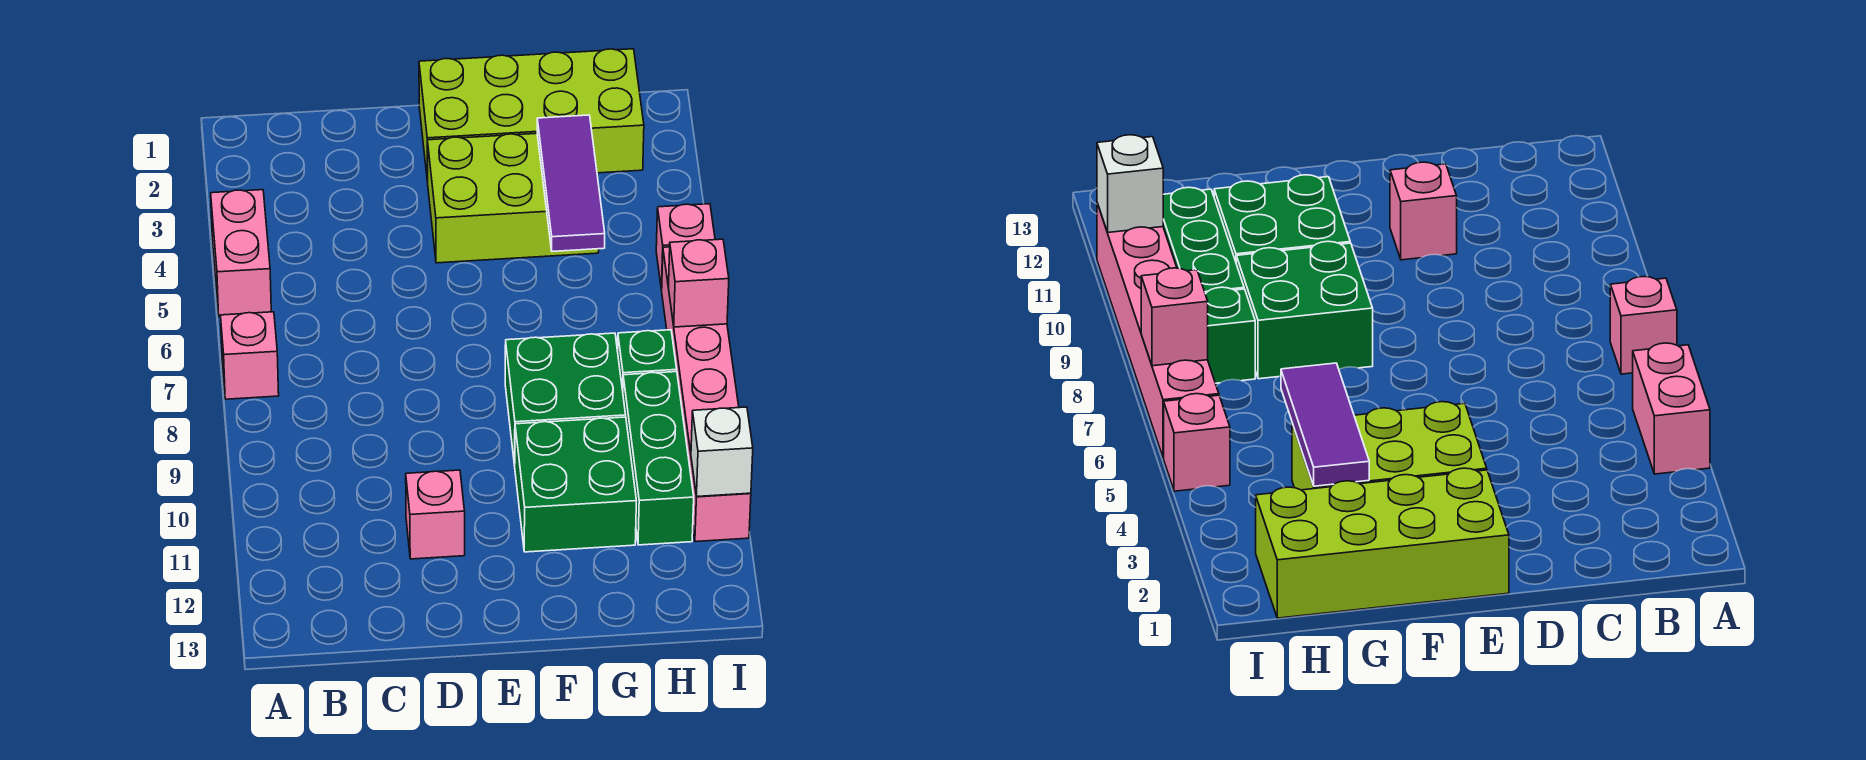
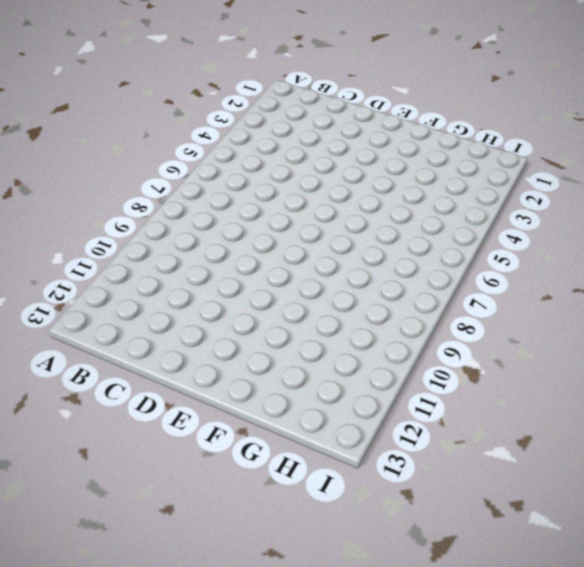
none -> pink brick A4:A5 level 1
none -> pink brick A7 level 1
none -> pink brick D11 level 1

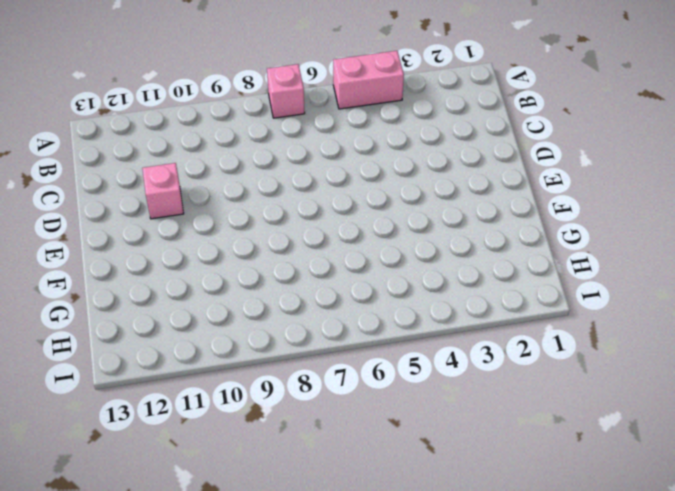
none -> lime brick E1:H2 level 1
none -> lime brick E3:G4 level 1
none -> green brick F8:G9 level 1

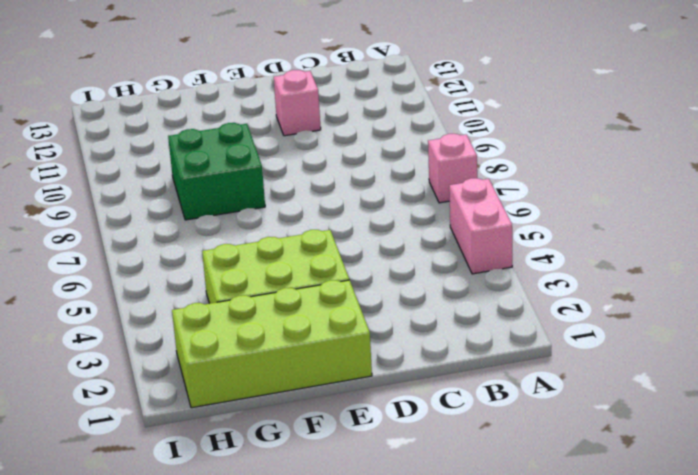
none -> green brick F10:G11 level 1
none -> green brick H8 level 1
none -> green brick H9:H11 level 1

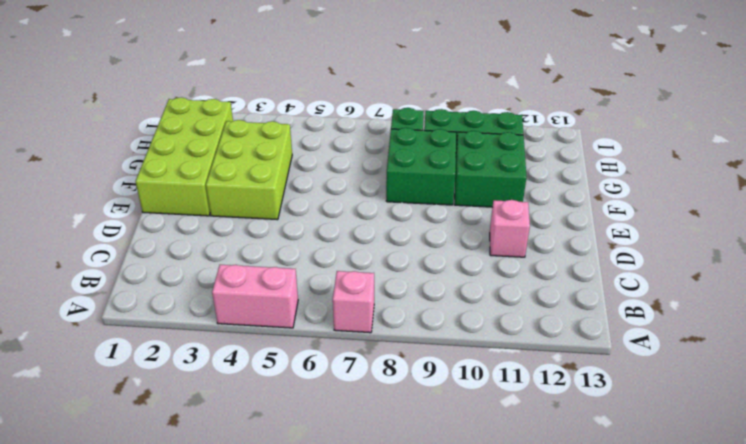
none -> pink brick I5 level 1
none -> pink brick I6:I11 level 1
none -> purple tile G3:G5 level 2

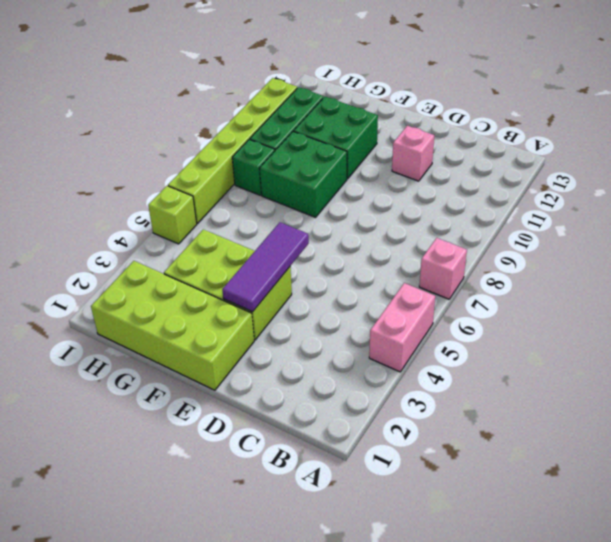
purple tile E3:E5 level 2 -> purple tile G3:G5 level 2
lime brick I5 level 1 -> pink brick I5 level 1
lime brick I6:I11 level 1 -> pink brick I6:I11 level 1
none -> pink brick I7 level 2
none -> white brick I11 level 2

